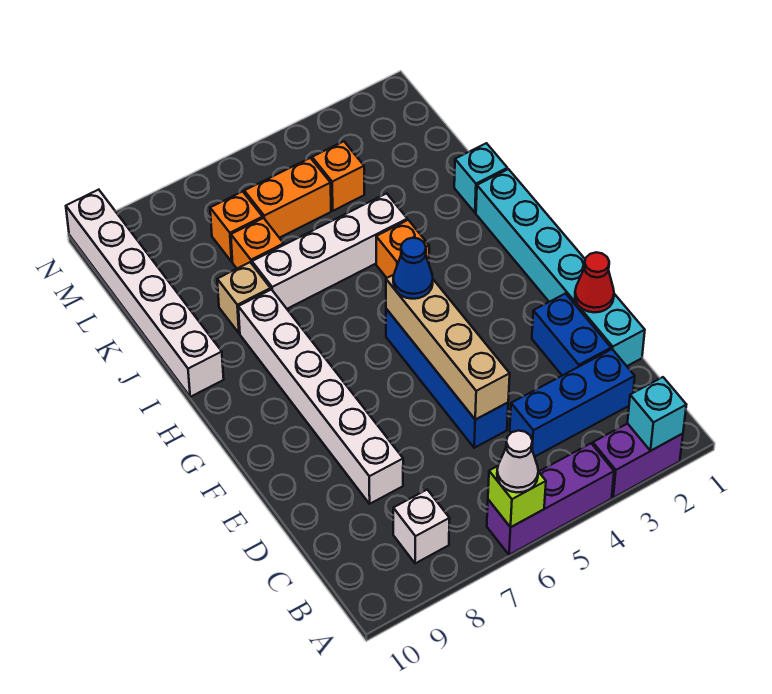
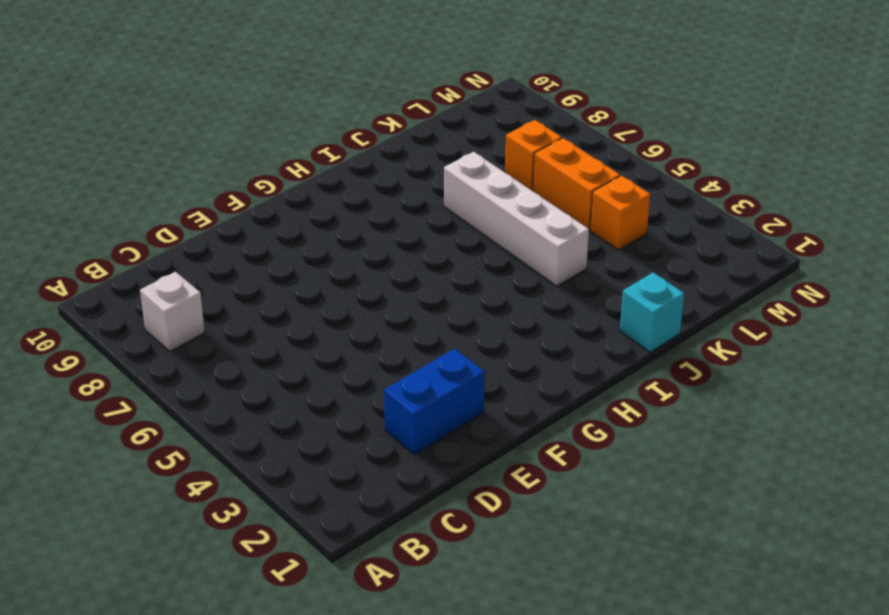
none -> purple brick A2:A3 level 1
none -> purple brick A4:A6 level 1
none -> blue brick C2:C4 level 1

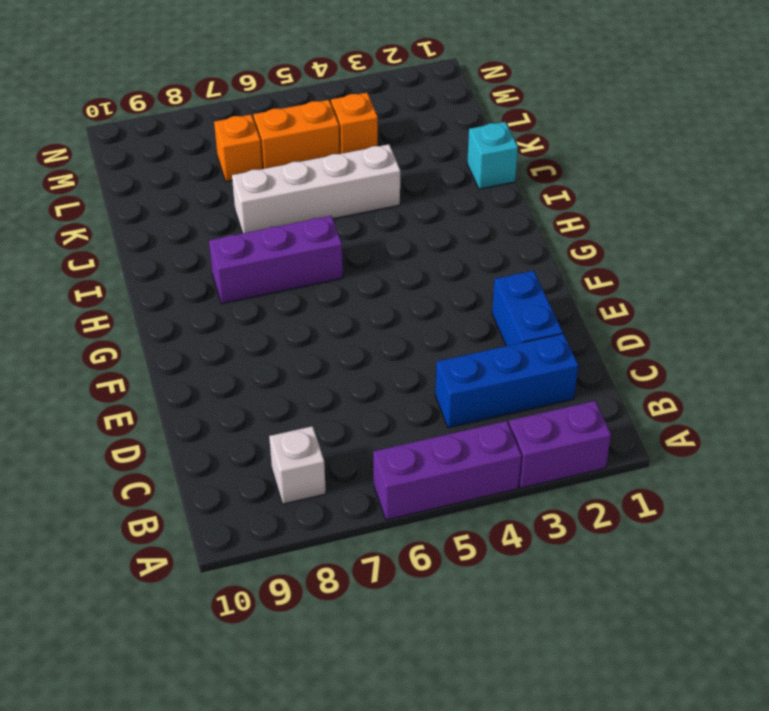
purple brick H6:H8 level 1 -> white brick D8:I8 level 1
none -> cyan brick D1:I1 level 1
none -> blue brick D5:G5 level 1
none -> orange brick I4 level 1

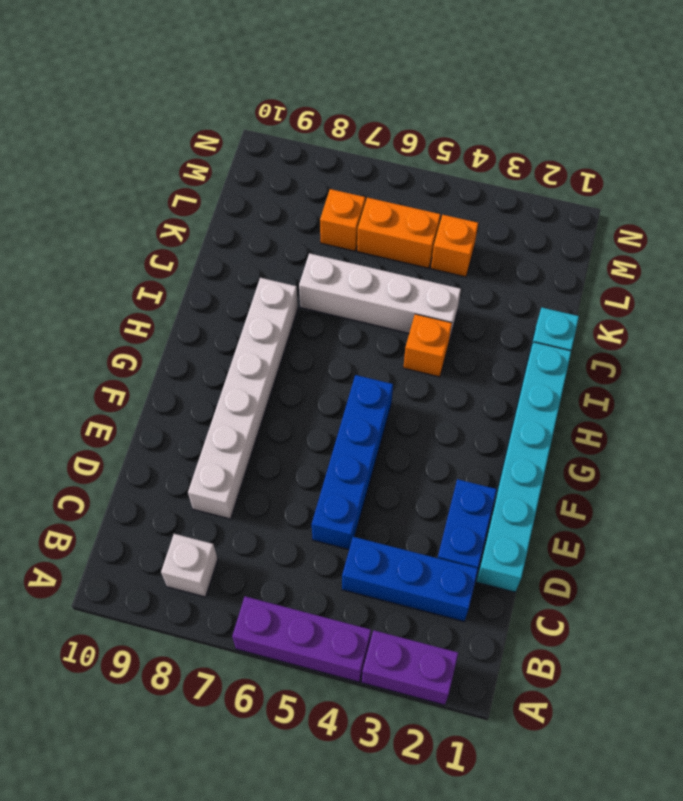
none -> white brick I10:N10 level 1
none -> tan brick J8 level 1
none -> orange brick K7 level 1

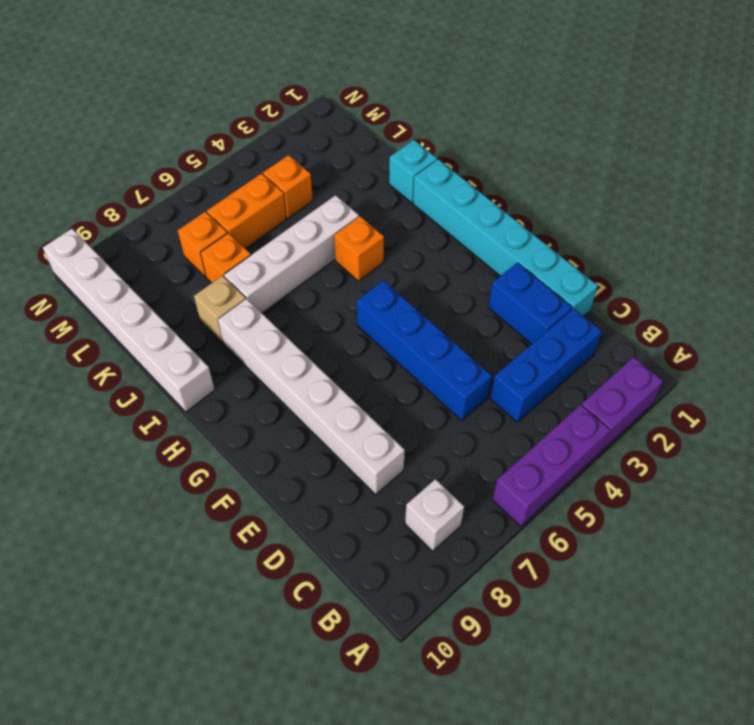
none -> cyan brick A2 level 2
none -> lime brick A6 level 2
none -> tan brick D5:G5 level 2

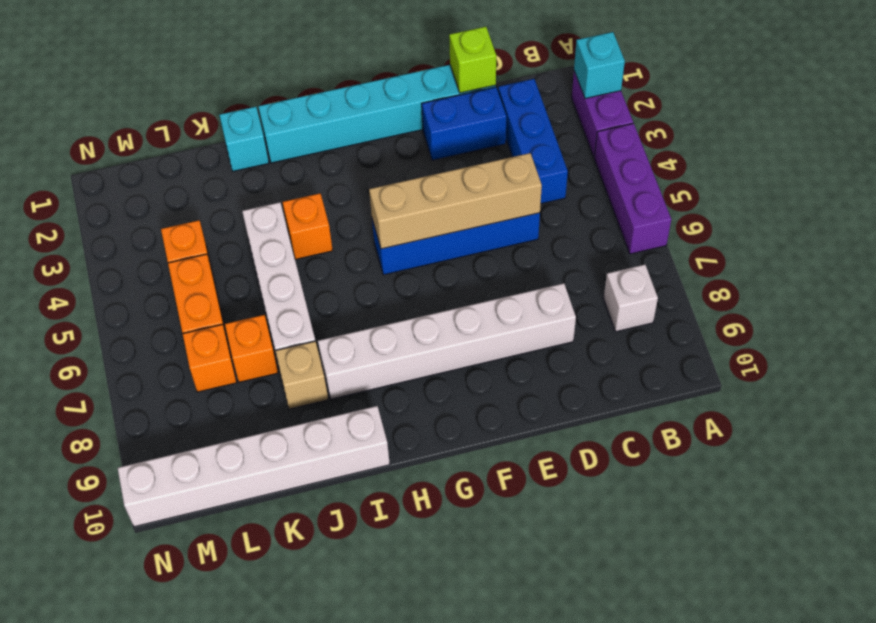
lime brick D1 level 2 -> lime brick A6 level 2
none -> red cone E1 level 2
none -> white cone A6 level 3
none -> blue cone G5 level 3

